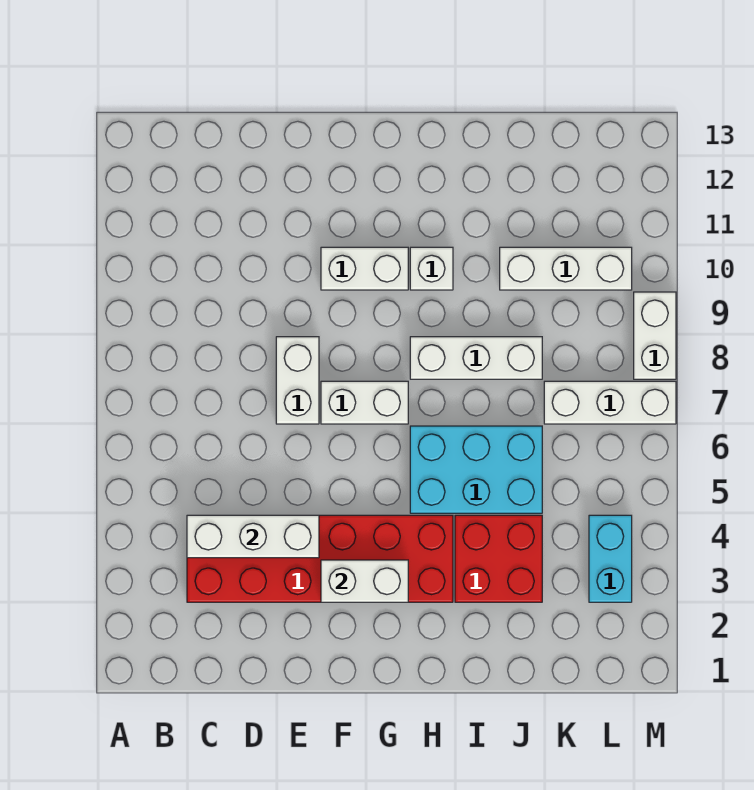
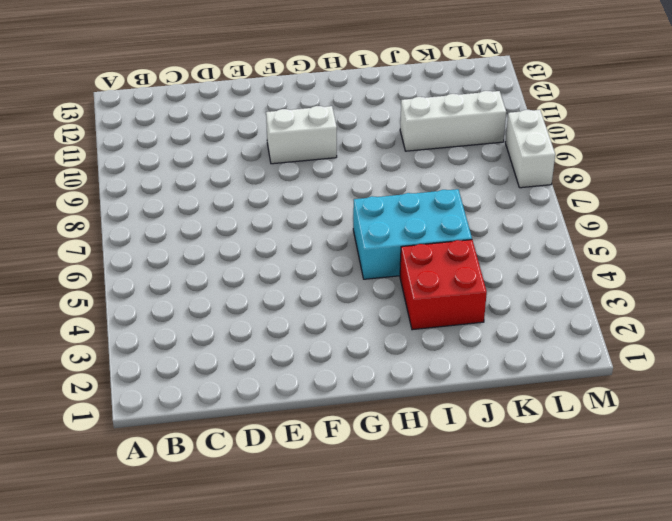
none -> red brick C3:H4 level 1
none -> white brick E7:E8 level 1
none -> white brick F7:G7 level 1

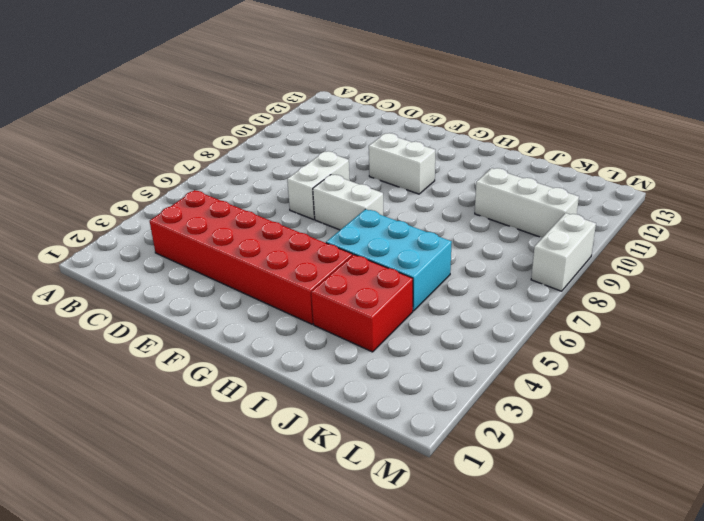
none -> white brick H8:J8 level 1
none -> white brick H10 level 1
none -> white brick K7:M7 level 1

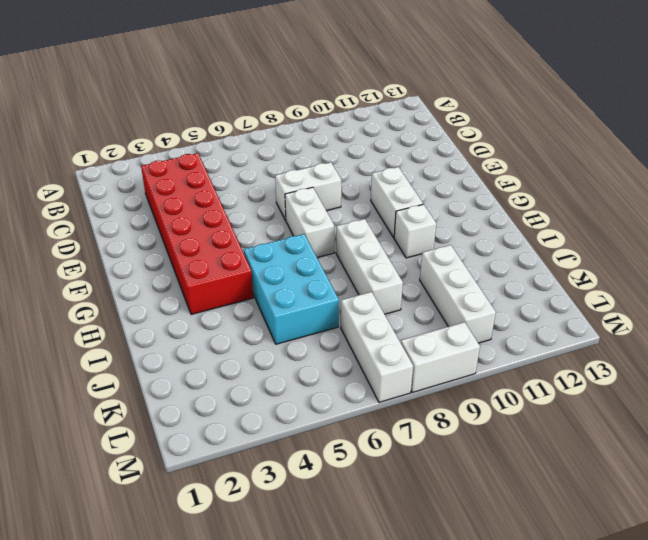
none -> red brick I3:J4 level 1
none -> cyan brick L3:L4 level 1
none -> white brick C4:E4 level 2

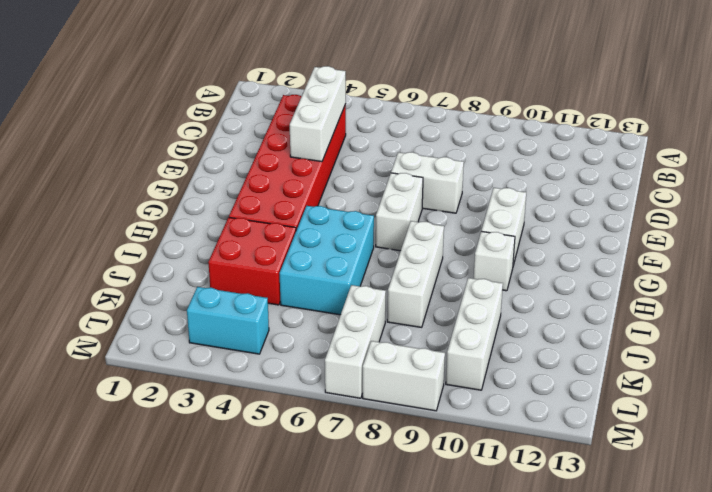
none -> white brick F3:G3 level 2

